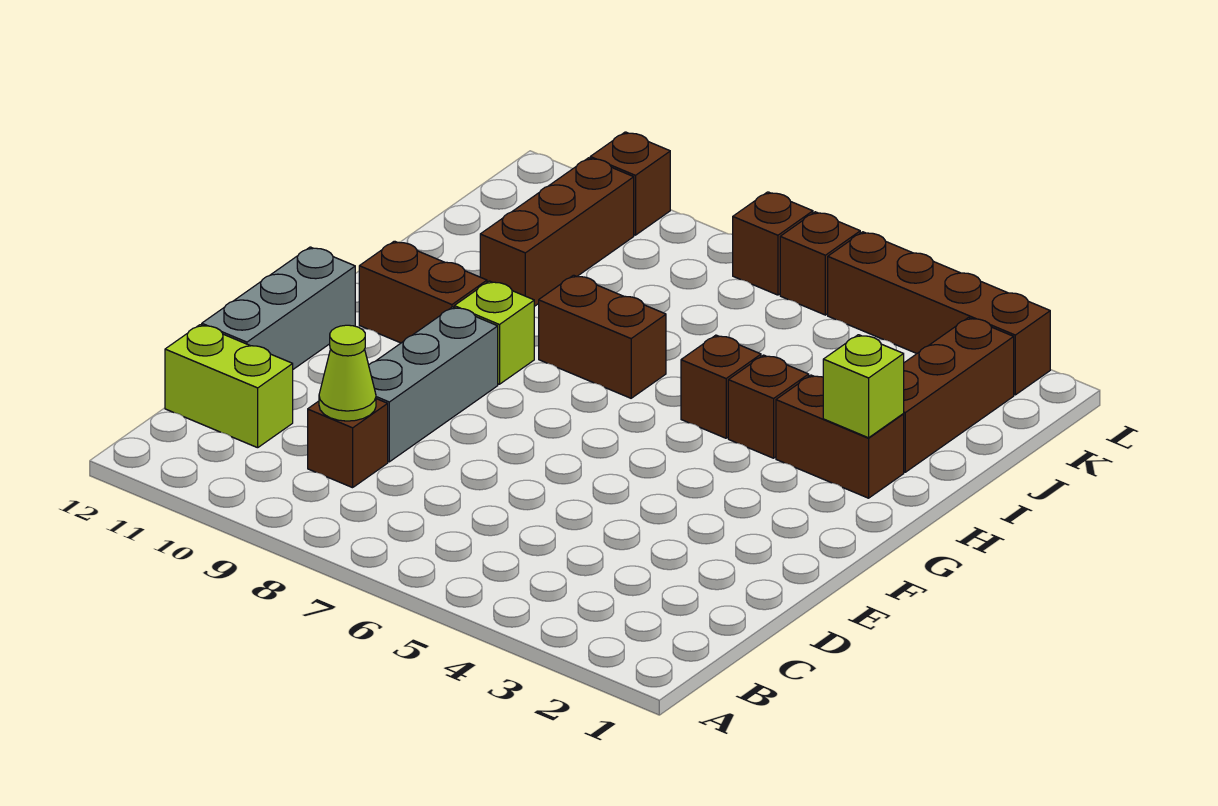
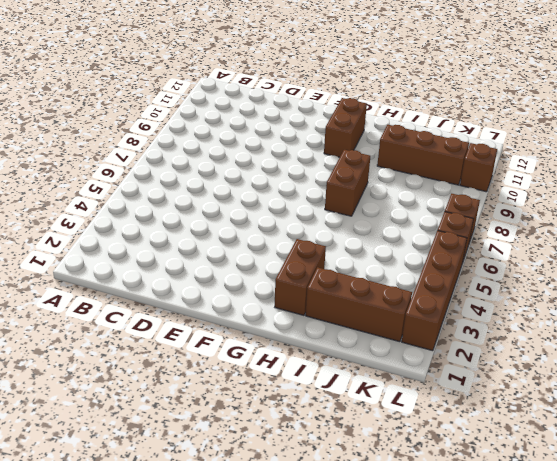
none -> brown brick C9 level 1
none -> lime brick C11:C12 level 1
none -> grey brick D9:F9 level 1

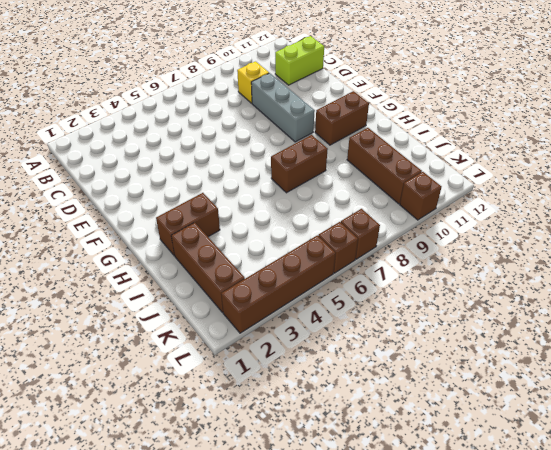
yellow brick C9 level 1 -> brown brick C9 level 1
none -> grey brick D12:F12 level 1
none -> lime brick G9 level 1
none -> brown brick H4 level 1

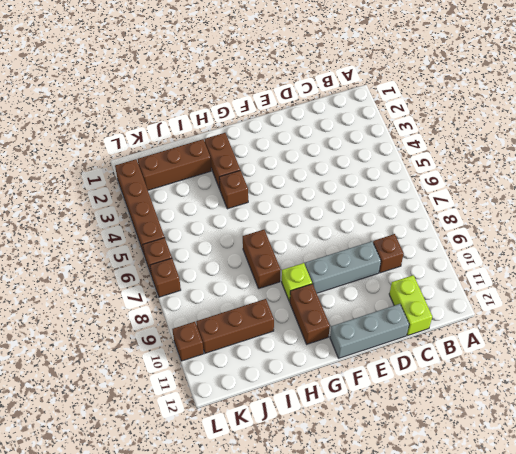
none -> brown brick H5 level 1
none -> lime cone C9 level 2
none -> lime brick H2 level 2

